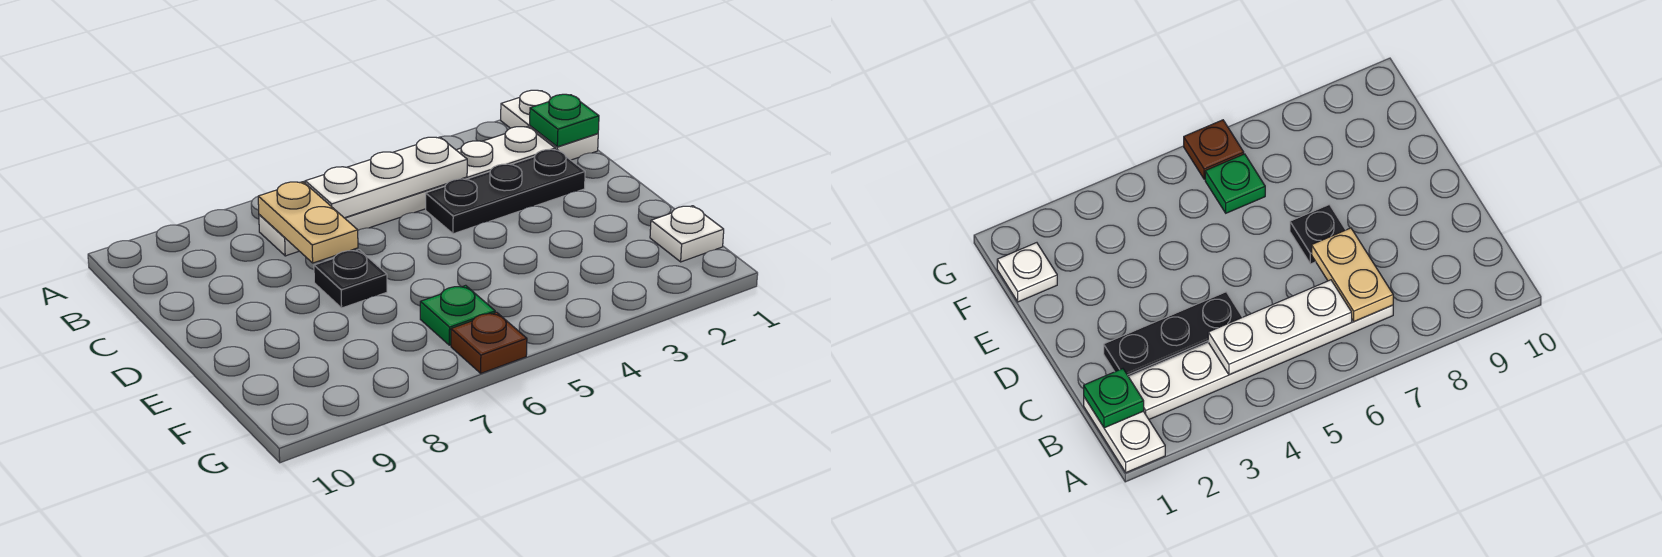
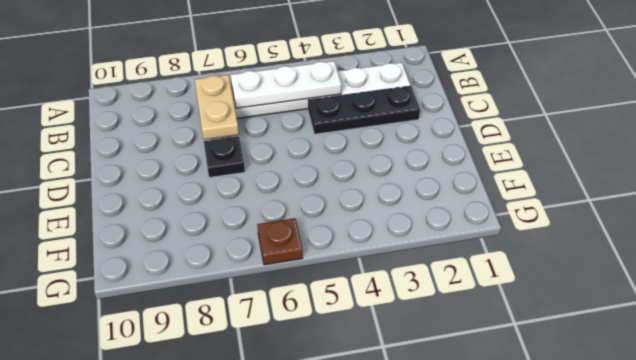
none -> white plate A1:B1 level 1
none -> white plate F1 level 1

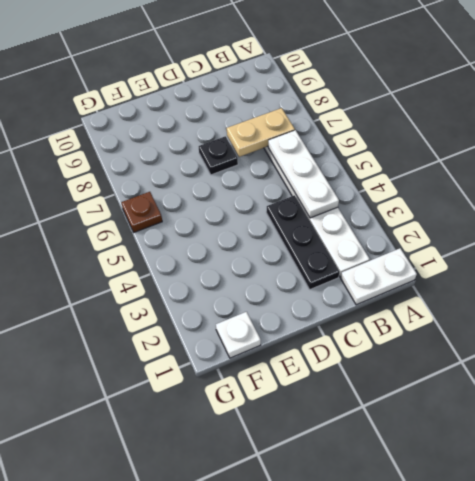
none -> green plate F6 level 1
none -> green plate B1 level 2

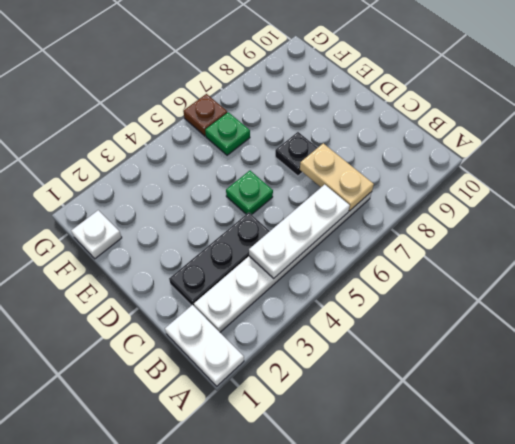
green plate D5 level 1 -> green plate B1 level 2

